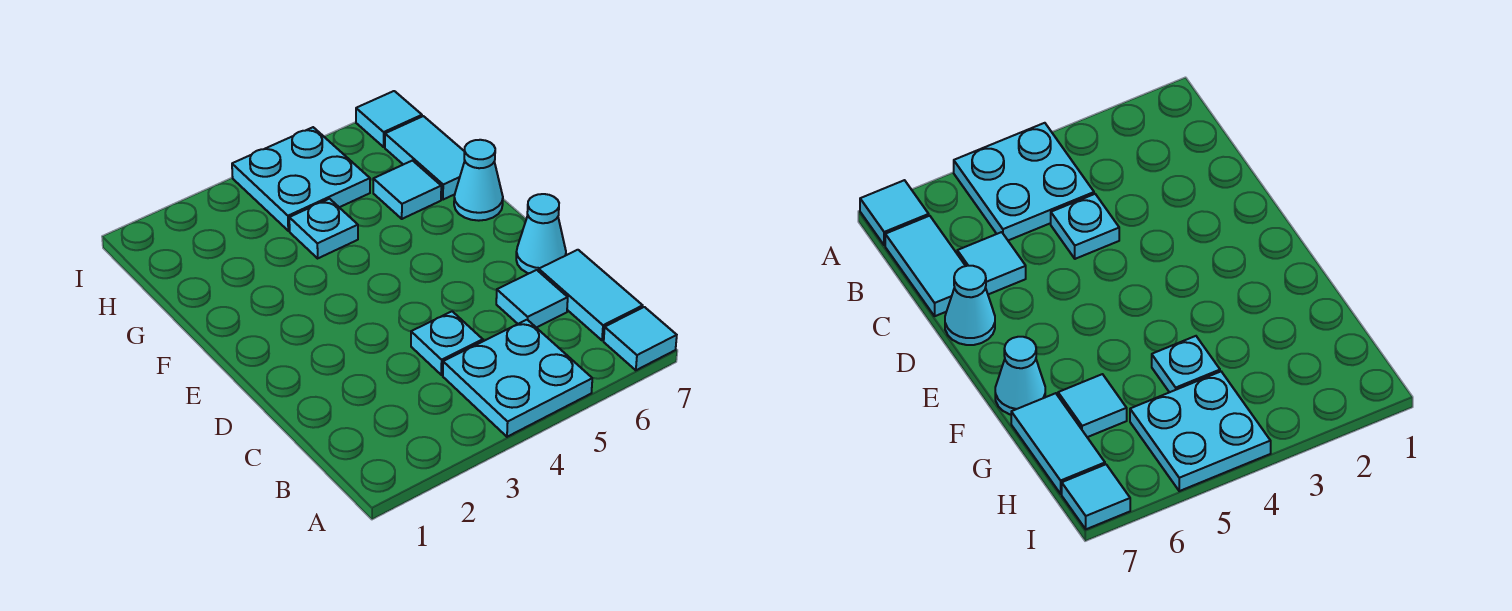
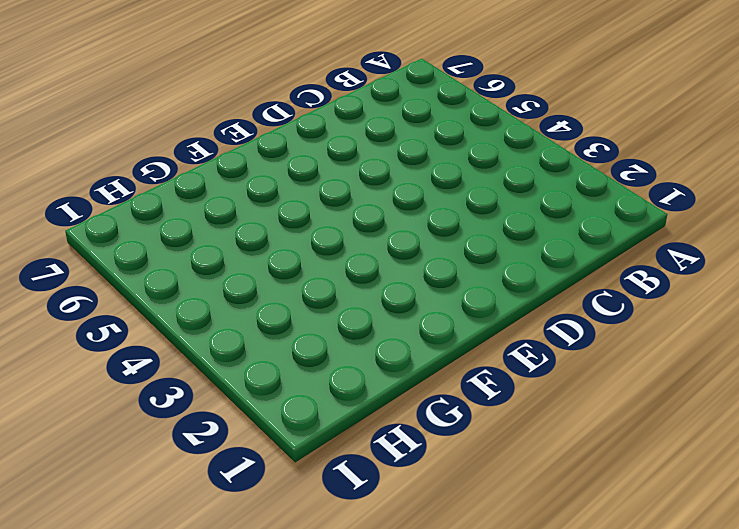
none -> cyan plate A4:B5 level 1
none -> cyan tile A7 level 1
none -> cyan tile B7:C7 level 1

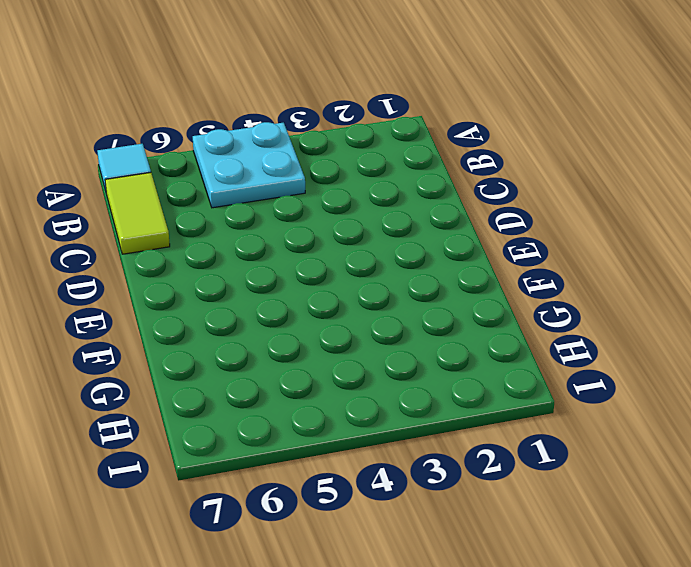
lime tile B7:C7 level 1 -> cyan tile B7:C7 level 1
none -> cyan plate C4 level 1
none -> cyan tile C6 level 1
none -> cyan cone D7 level 1

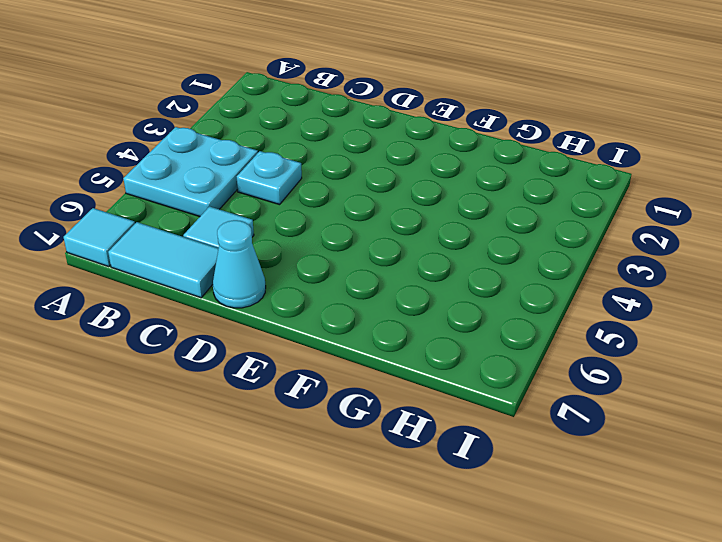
none -> cyan cone F7 level 1
none -> cyan plate G4 level 1
none -> cyan tile G6 level 1

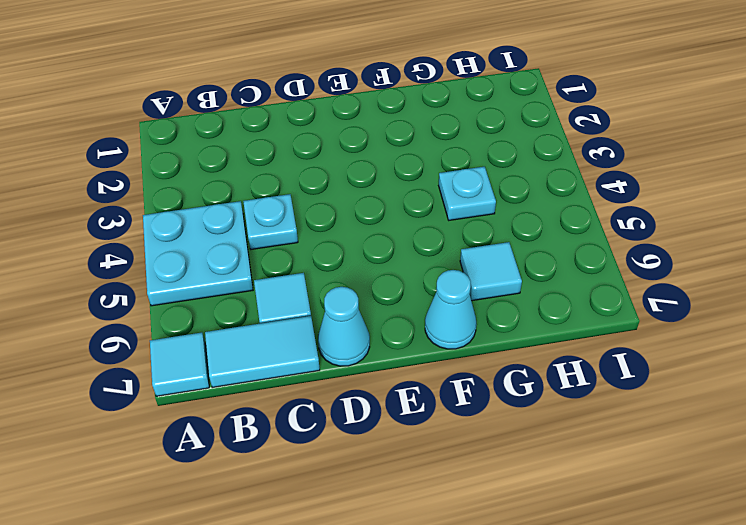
none -> cyan tile G7:H7 level 1
none -> cyan plate H4:I5 level 1
none -> cyan tile I7 level 1

